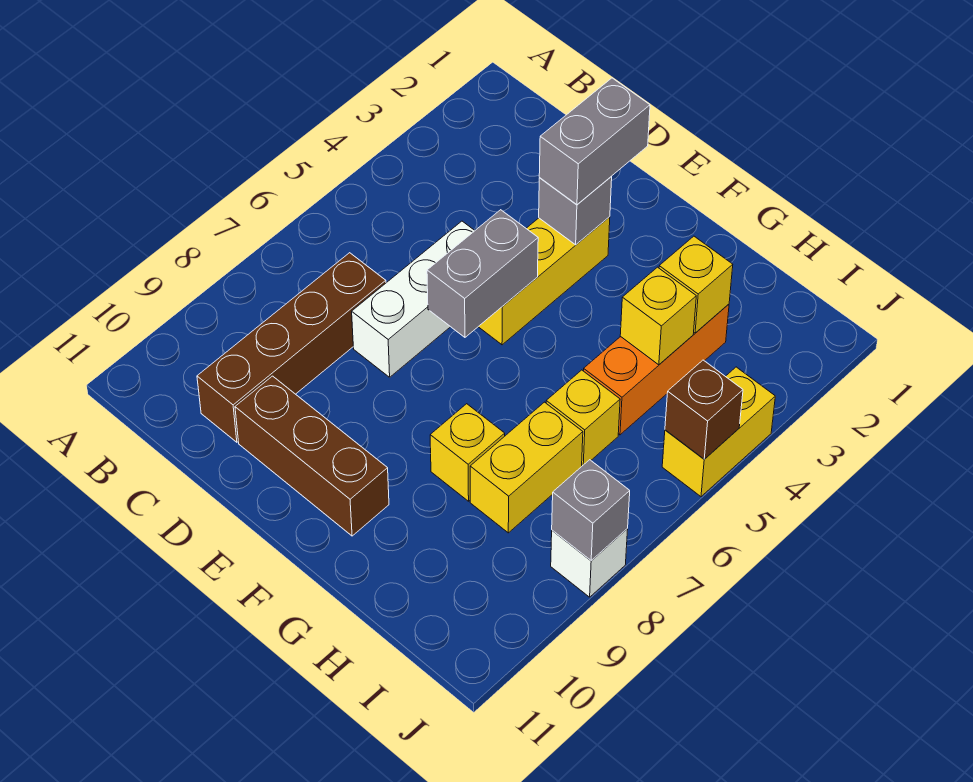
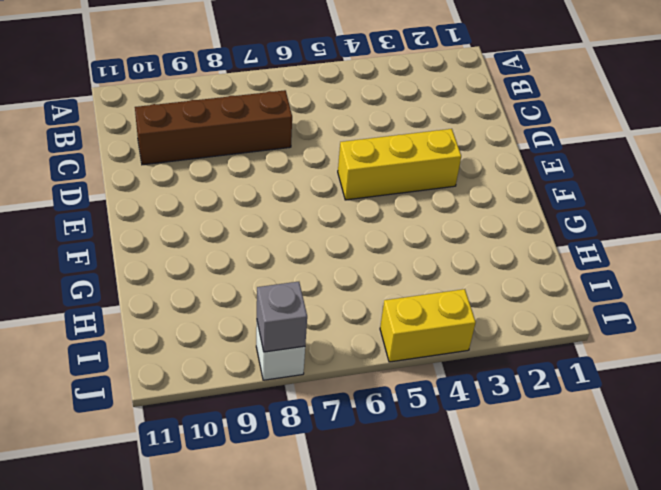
none -> white brick D5:D7 level 1
none -> brown brick D10:F10 level 1
none -> yellow brick G8 level 1

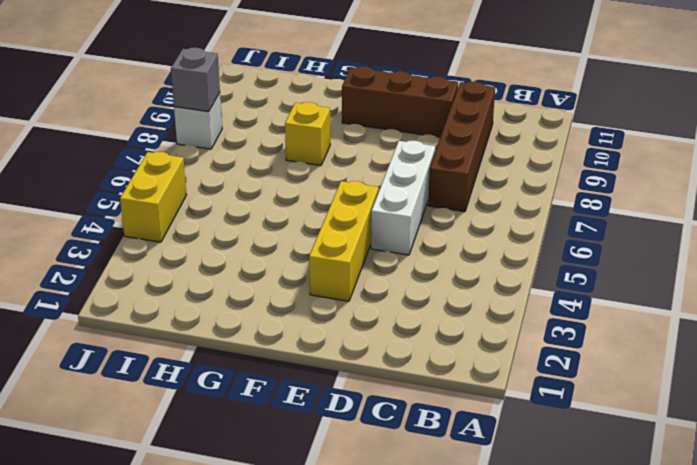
none -> orange brick H3:H5 level 1
none -> yellow brick H6 level 1
none -> yellow brick H7:H8 level 1

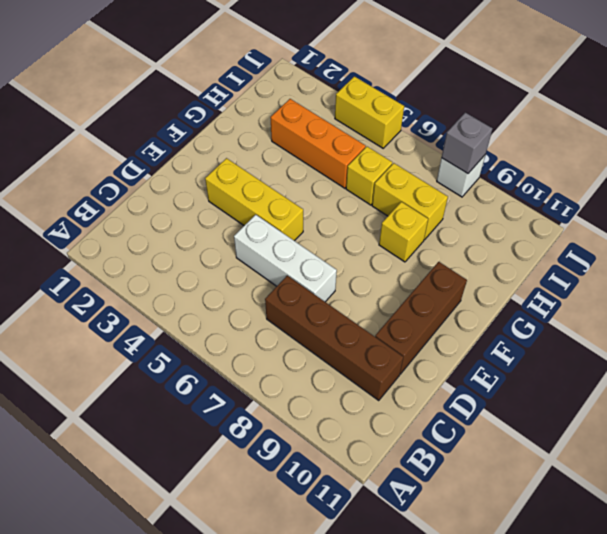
none -> grey brick E3 level 2
none -> grey brick E5:E6 level 2
none -> yellow brick H3 level 2

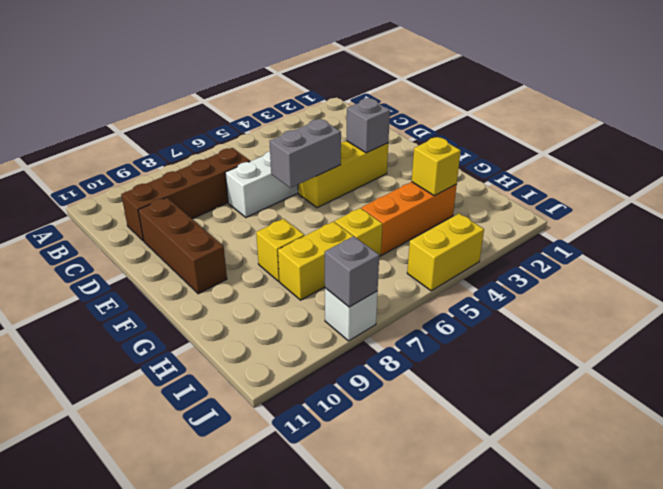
none -> yellow brick H4 level 2
none -> brown brick J5 level 2
none -> grey brick E2:E3 level 3

